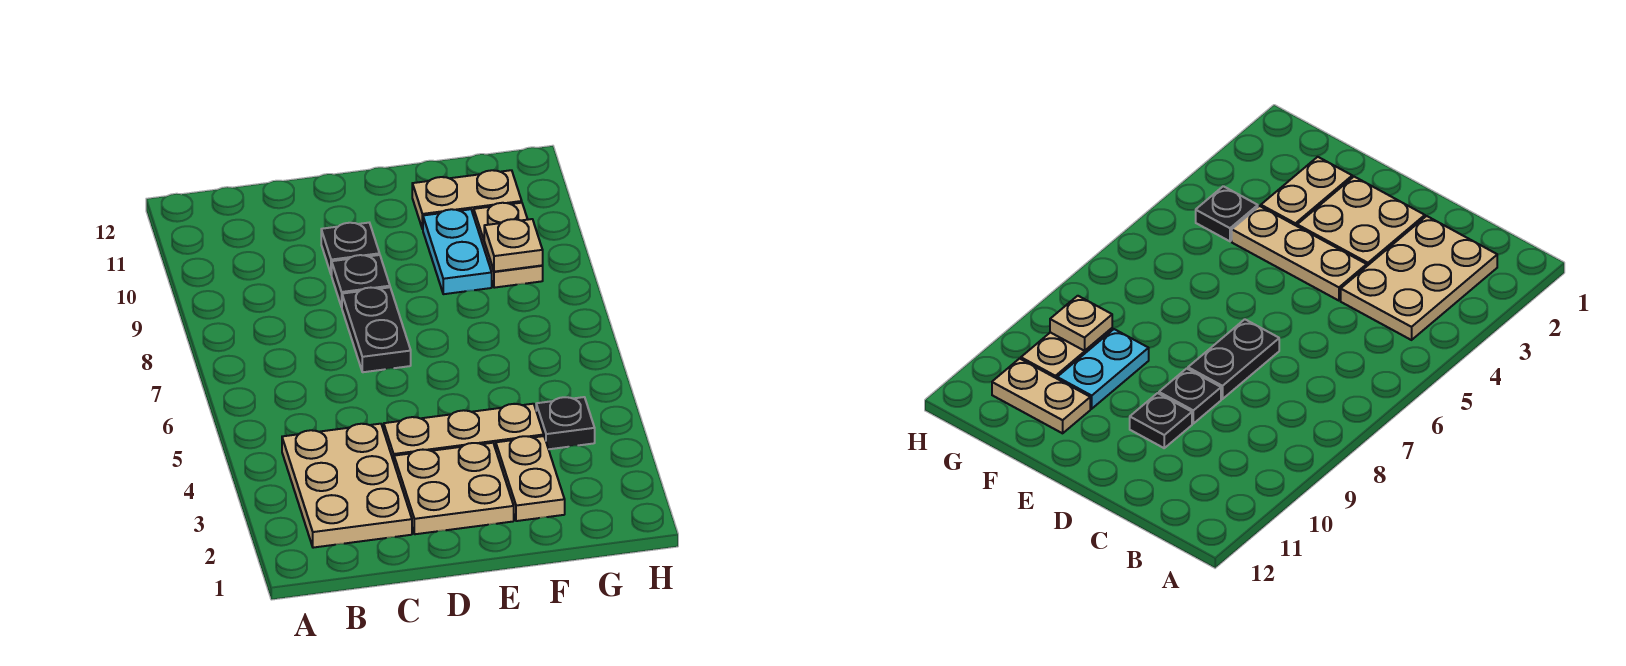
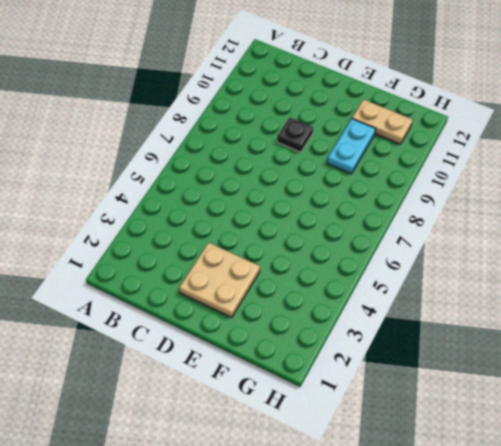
none -> tan plate B2:C4 level 1
none -> tan plate D4:F4 level 1
none -> black plate D7:D8 level 1

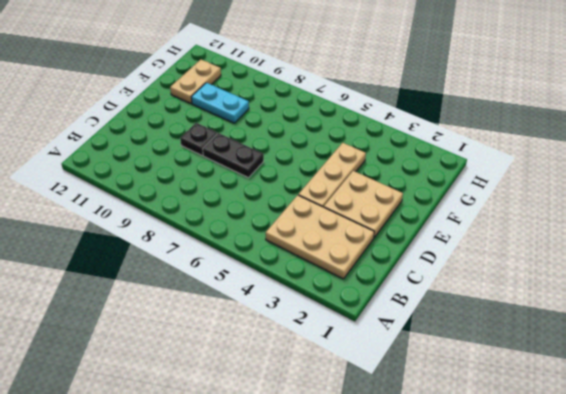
none -> black plate D10 level 1
none -> tan plate F2:F3 level 1
none -> black plate G4 level 1

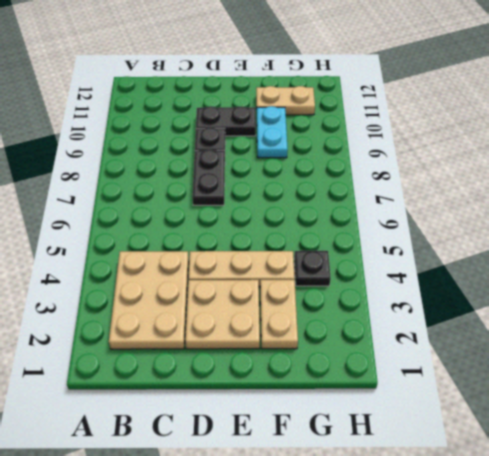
black plate D10:E10 level 1 -> black plate D10 level 1
none -> tan plate G9:G10 level 1
none -> tan plate G9 level 2

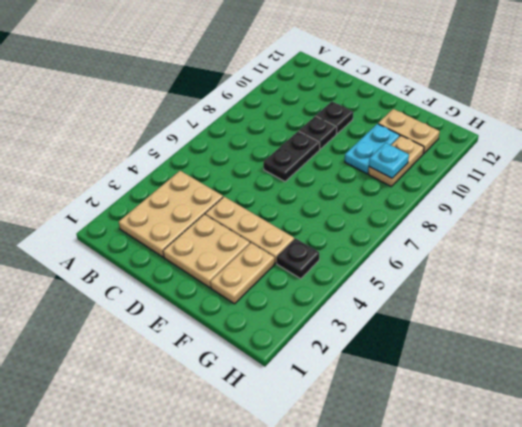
cyan plate G9 level 2 -> tan plate G9 level 2

